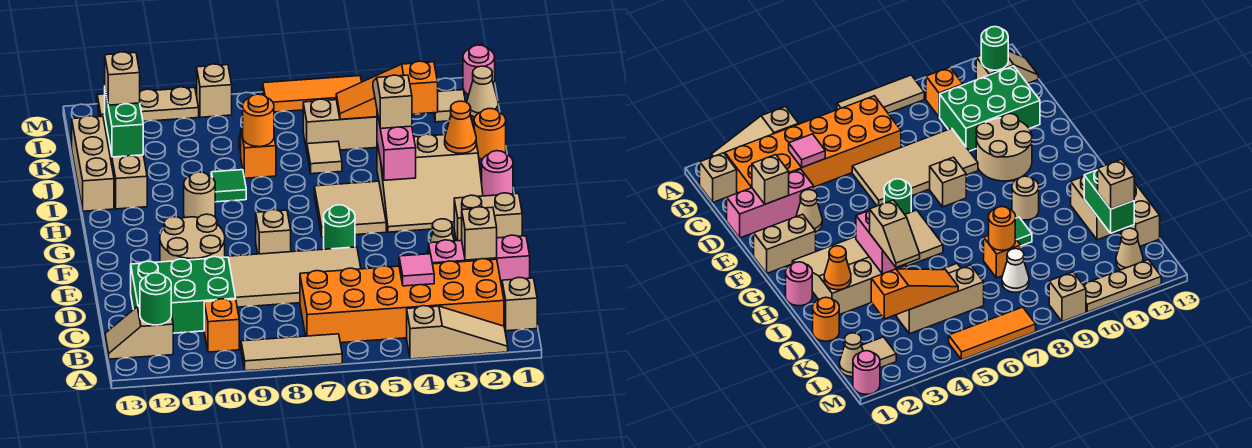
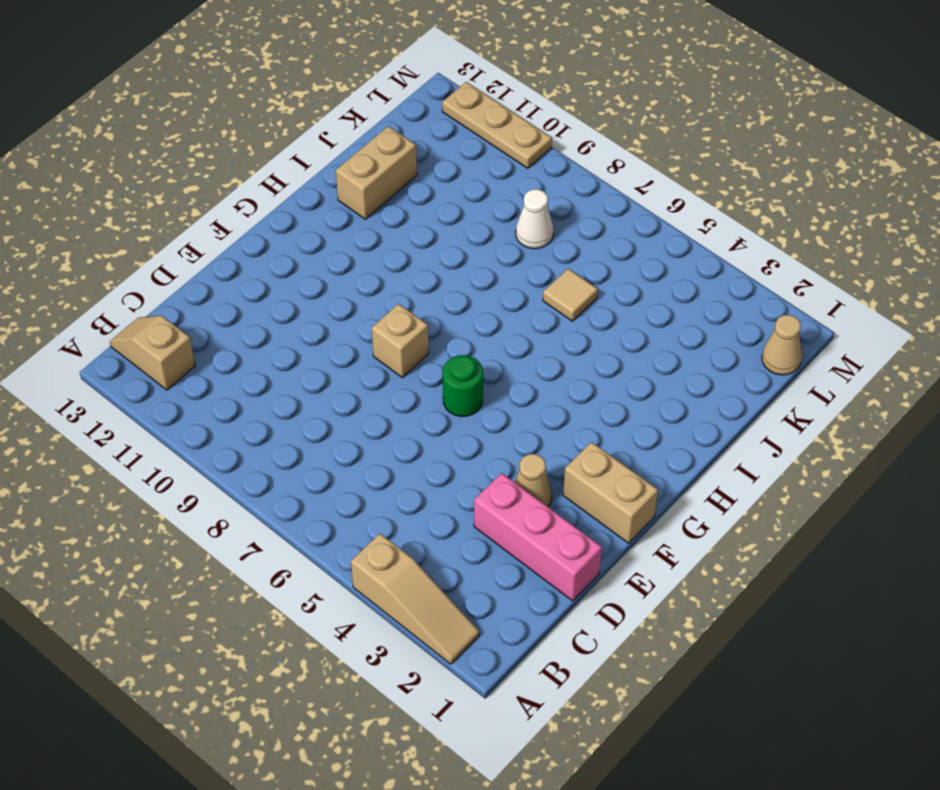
none -> tan tile A7:A9 level 1
none -> tan brick B1 level 1
none -> orange brick B2:C7 level 1
none -> orange brick B10 level 1

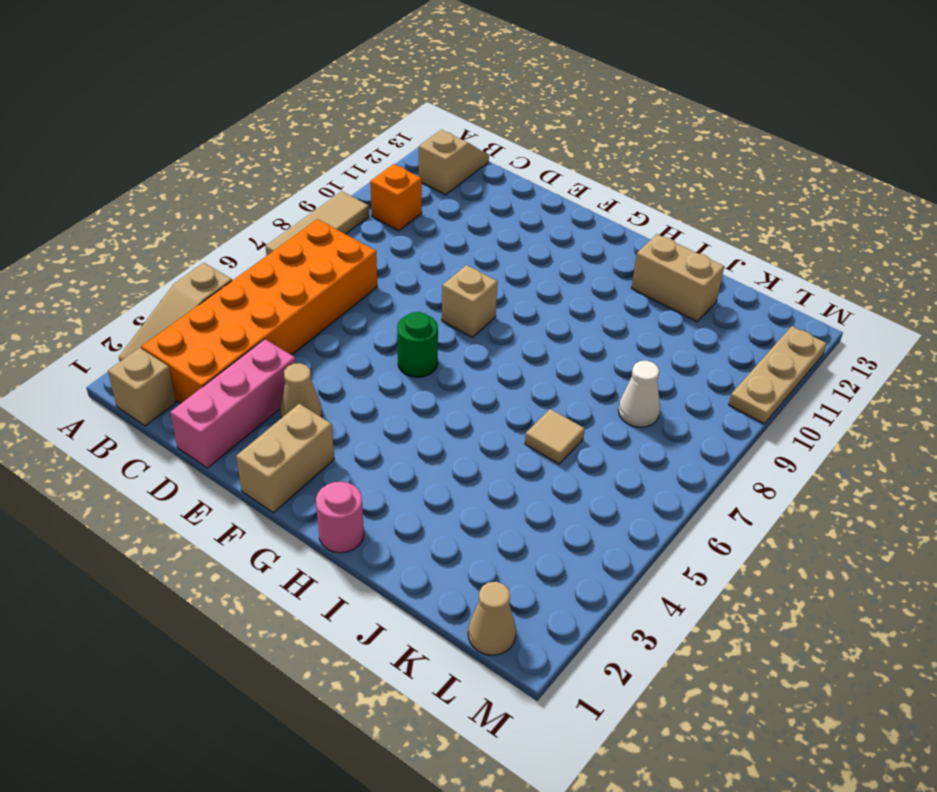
none -> green brick C10:D12 level 1
none -> tan tile D6:E9 level 1
none -> tan round brick E10:F11 level 1
none -> tan slope G2:I4 level 1 top I

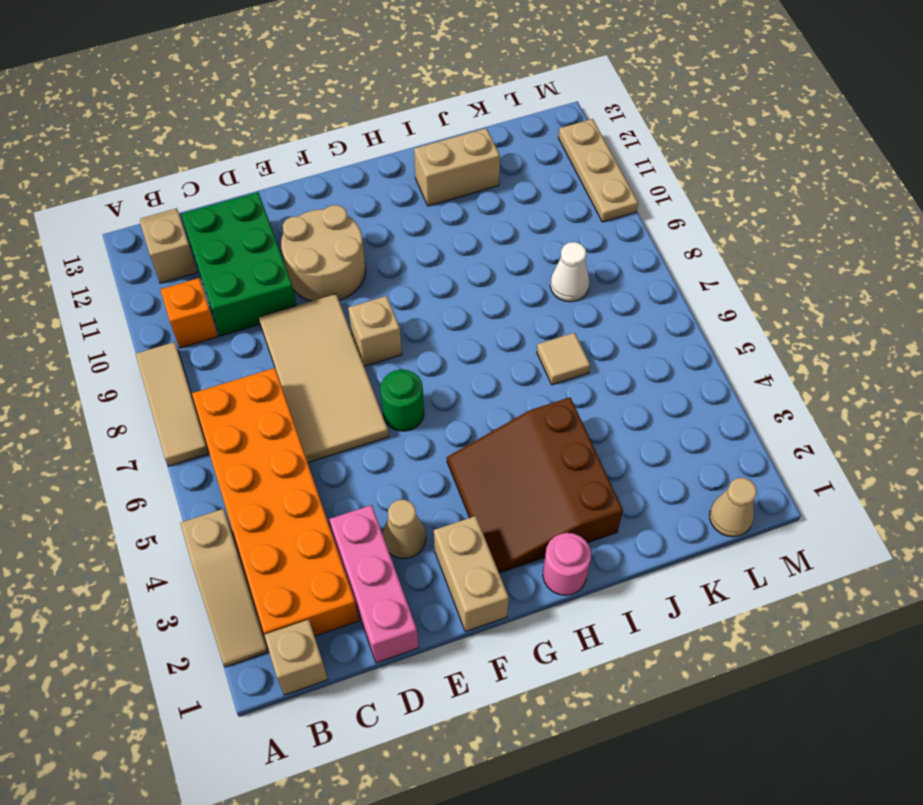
brown slope G2:I4 level 1 top I -> tan slope G2:I4 level 1 top I
none -> tan tile G5:H6 level 1
none -> tan round brick H10 level 1
none -> green tile I9 level 1
none -> tan brick I13:K13 level 1

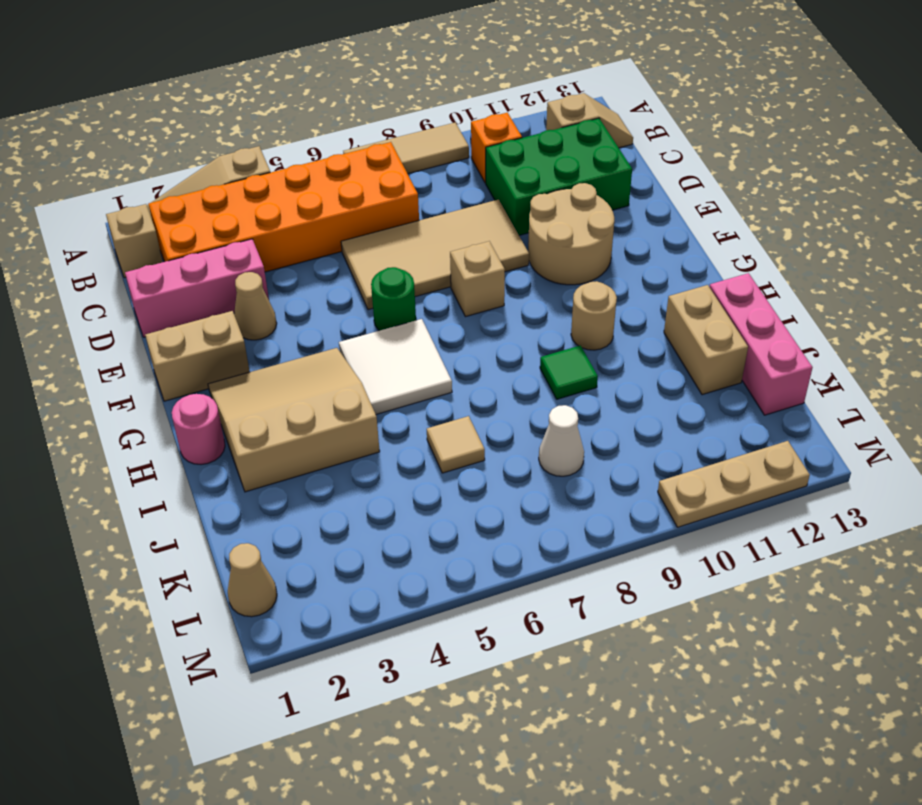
white tile G5:H6 level 1 -> tan tile G5:H6 level 1
pink brick I13:K13 level 1 -> tan brick I13:K13 level 1
none -> orange round brick J1 level 1
none -> orange brick J8 level 1
none -> tan brick K4:K6 level 1
none -> tan tile L2 level 1

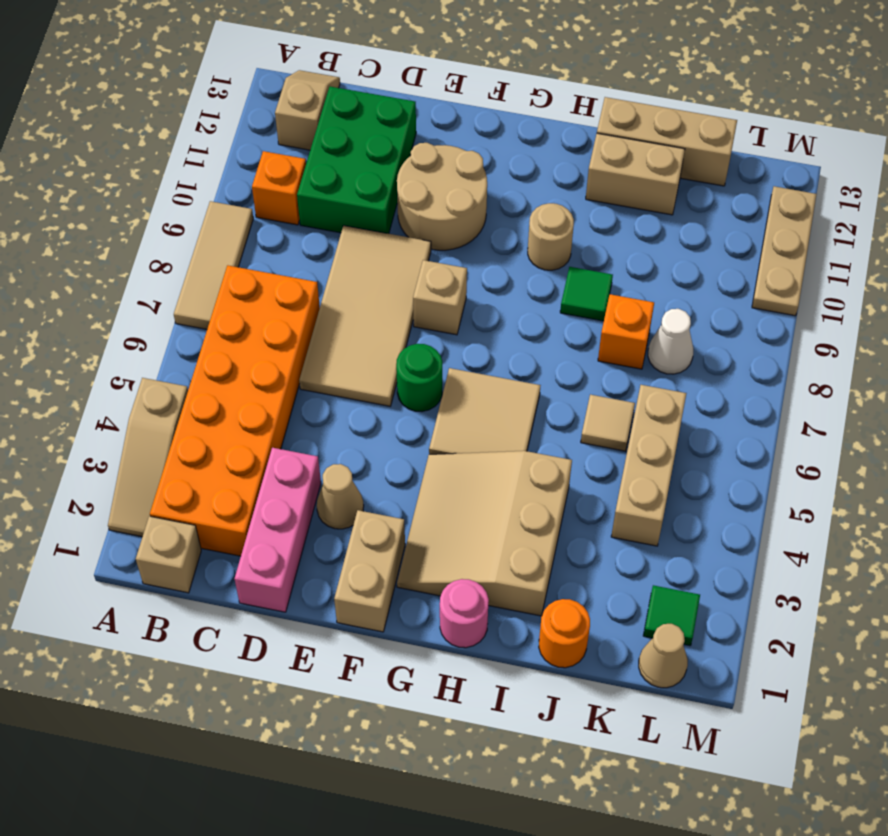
green tile L2 level 1 -> tan tile L2 level 1
none -> tan cone L12 level 1
none -> pink round brick M1 level 1
none -> orange tile M5:M7 level 1
none -> tan brick M9 level 1

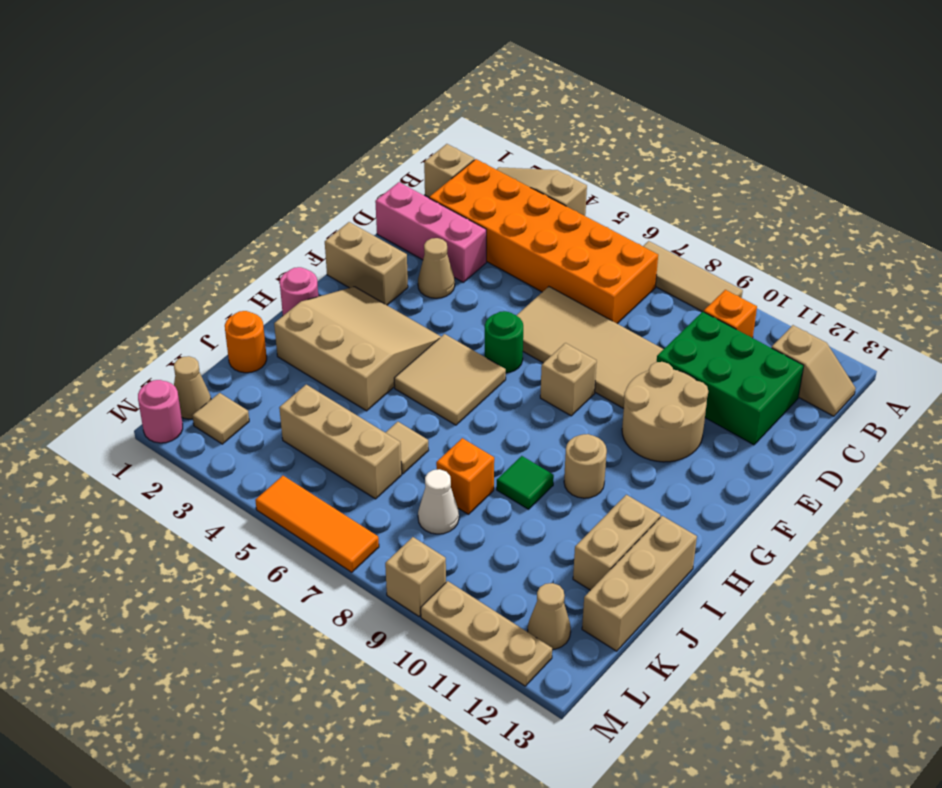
none -> green round brick B12 level 2
none -> pink tile C4 level 2
none -> tan brick D2 level 2
none -> pink brick H4:I4 level 2

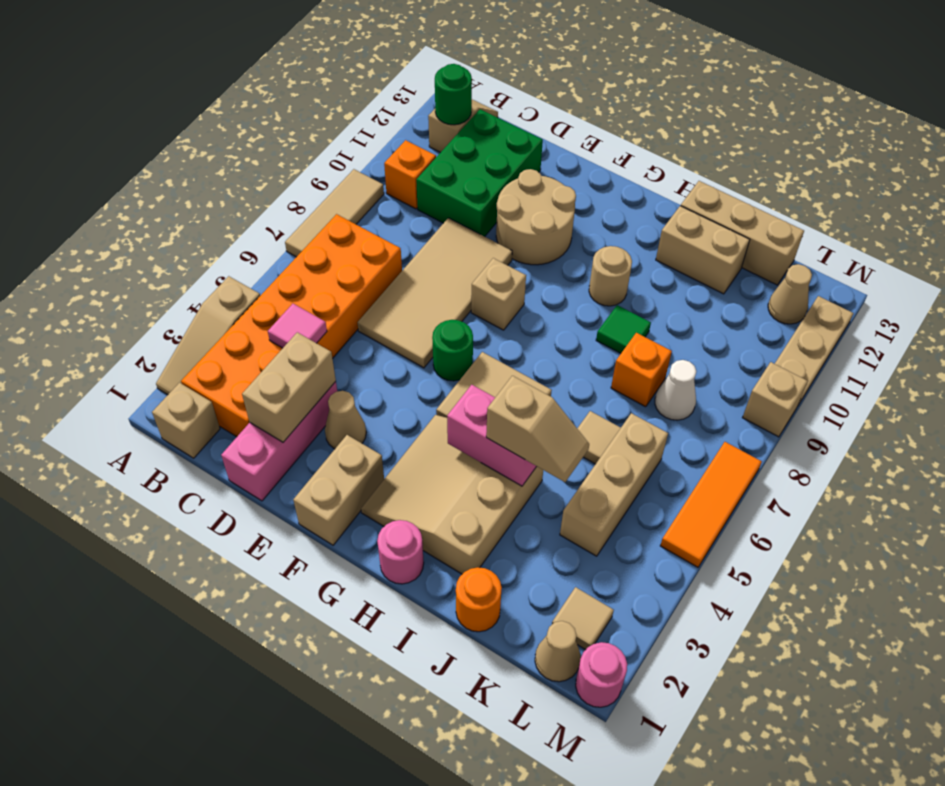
tan brick D2:D3 level 2 -> tan brick D2 level 2
none -> orange cone I2 level 2
none -> orange round brick J8 level 2
none -> green brick J12:K12 level 2
none -> orange slope K3:K5 level 2 top 3

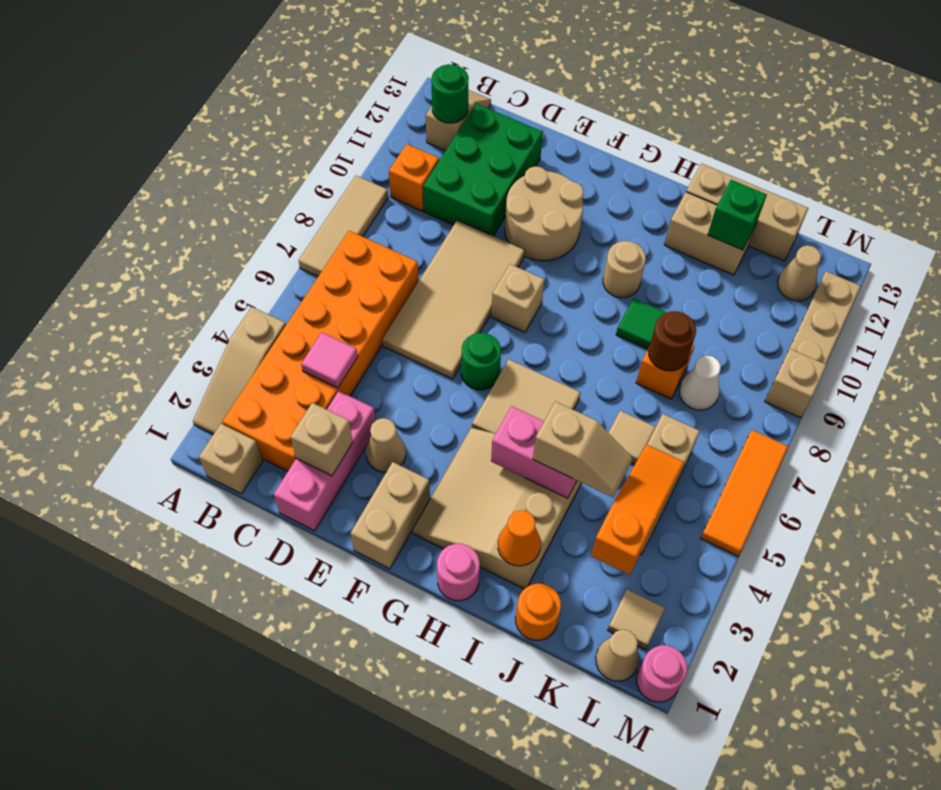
brown round brick J8 level 2 -> orange round brick J8 level 2
green brick J12 level 2 -> green brick J12:K12 level 2
none -> tan brick K12 level 3

